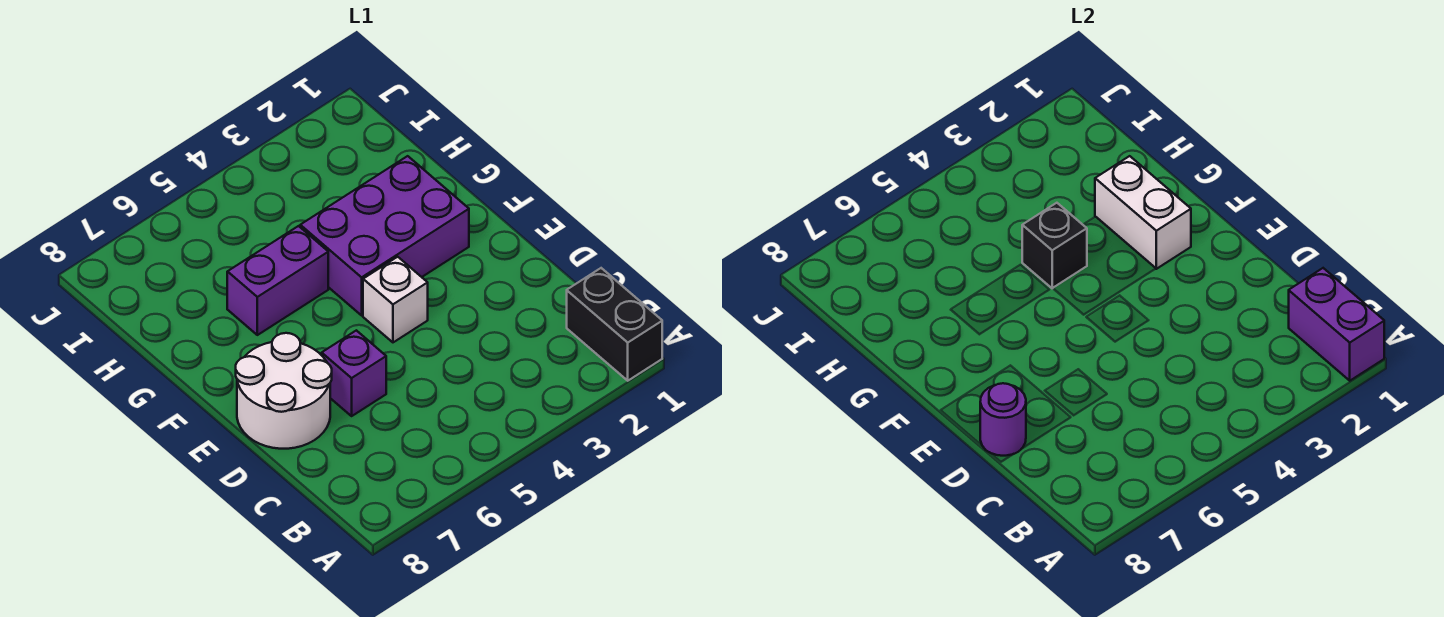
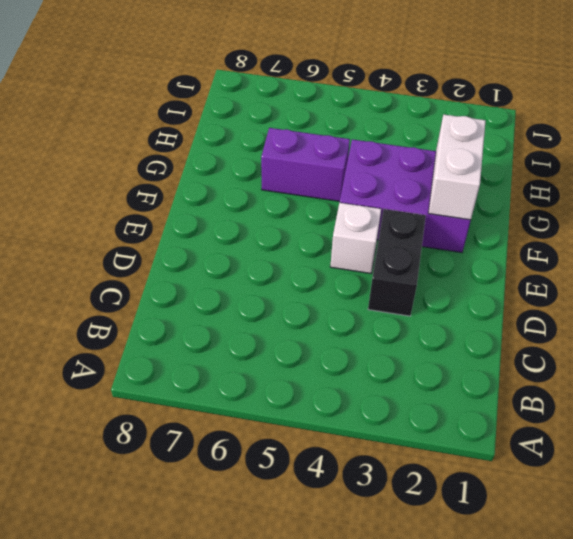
black brick D3:E3 level 1 -> black brick A1:B1 level 1
none -> purple brick D6 level 1
none -> white round brick D7:E8 level 1

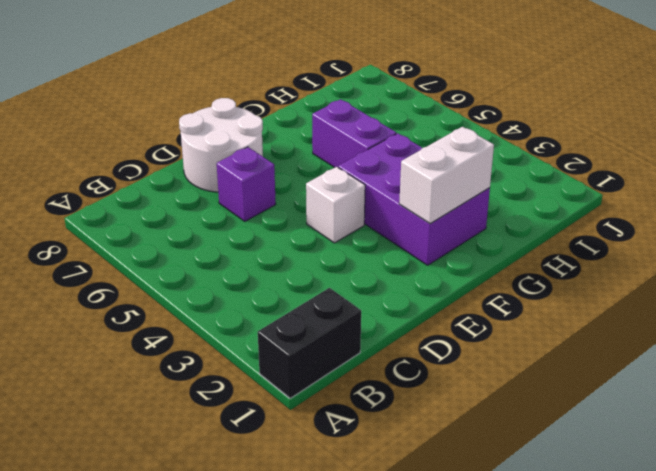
none -> purple brick A1:B1 level 2
none -> purple round brick D8 level 2

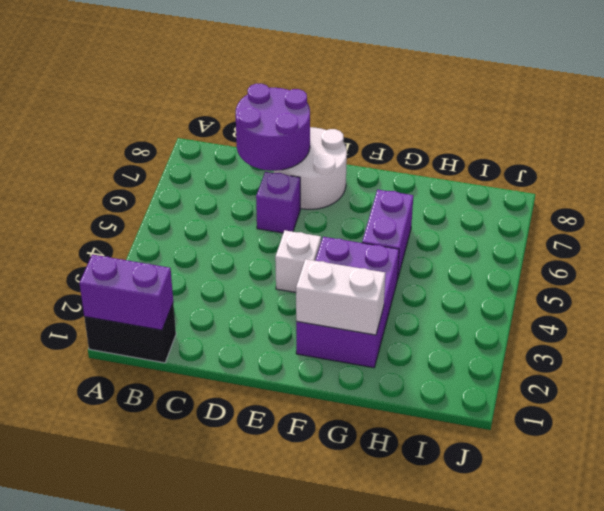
purple round brick C7:D8 level 2 -> purple round brick D8 level 2
none -> black brick G4 level 2

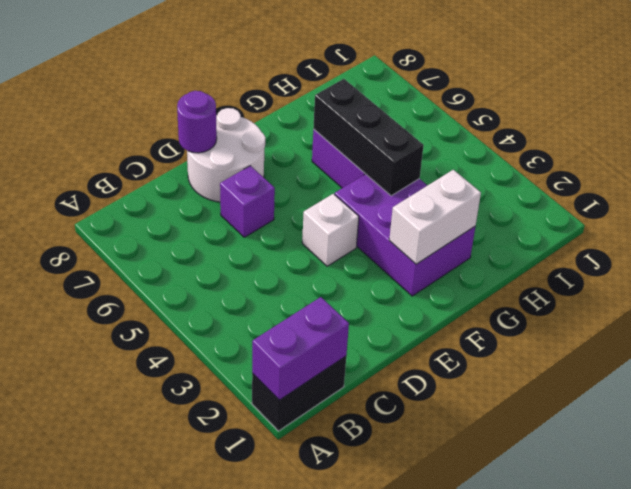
black brick G4:G6 level 2 -> black brick G4 level 2

